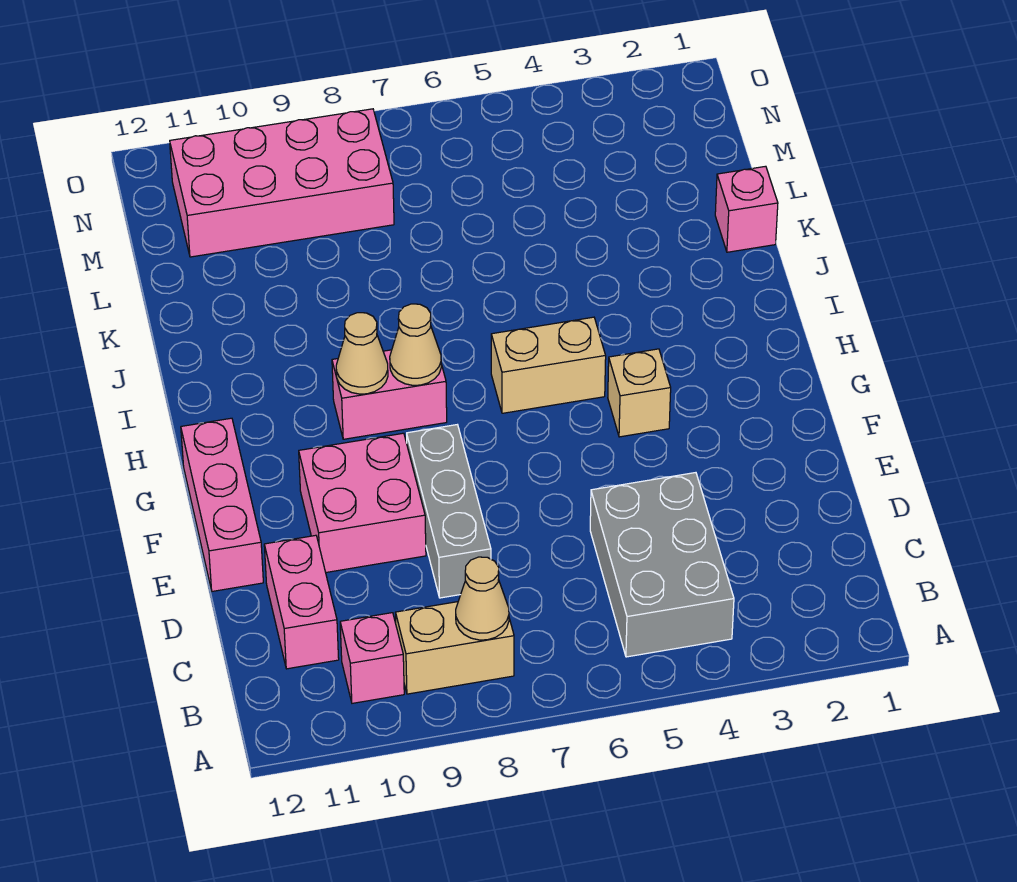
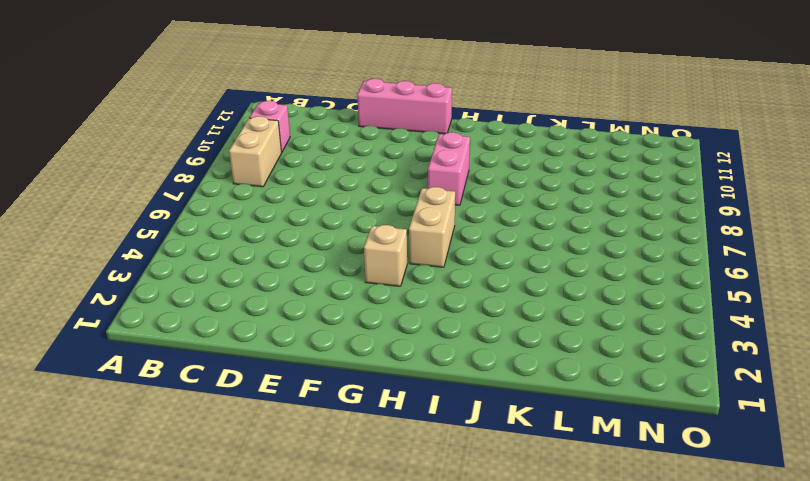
none -> grey brick B4:D5 level 1
none -> pink brick C11:D11 level 1
none -> grey brick D8:F8 level 1

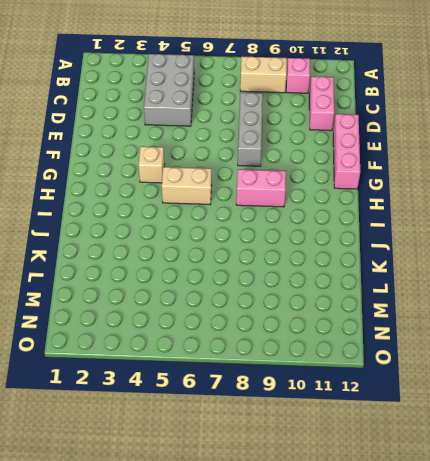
none -> pink brick E9:F10 level 1
none -> pink brick K1 level 1
none -> pink brick M8:N11 level 1

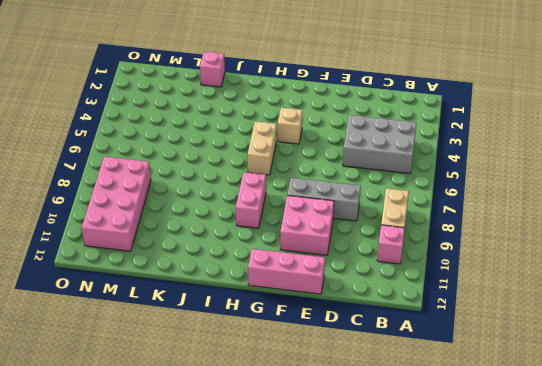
none -> pink brick C11:D11 level 1
none -> tan cone B8 level 2
none -> tan cone H8 level 2

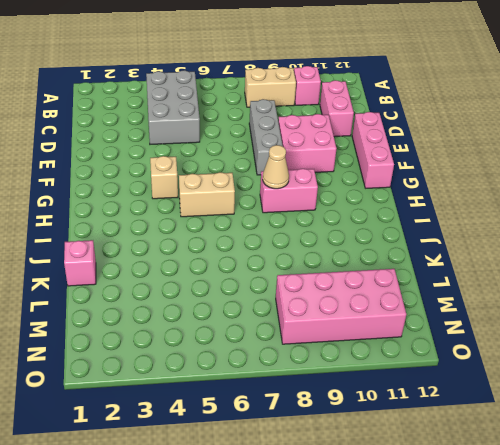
none -> tan cone B8 level 2
none -> tan cone H9 level 2

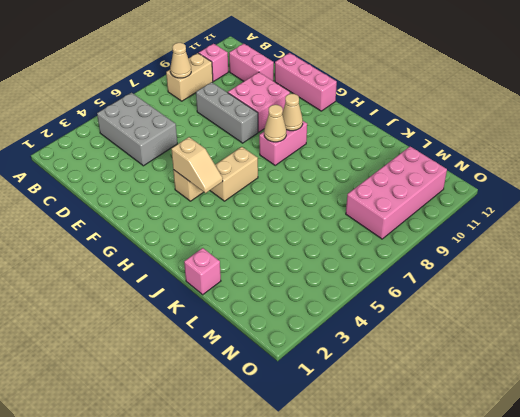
tan slope G4:H4 level 2 top G -> none

